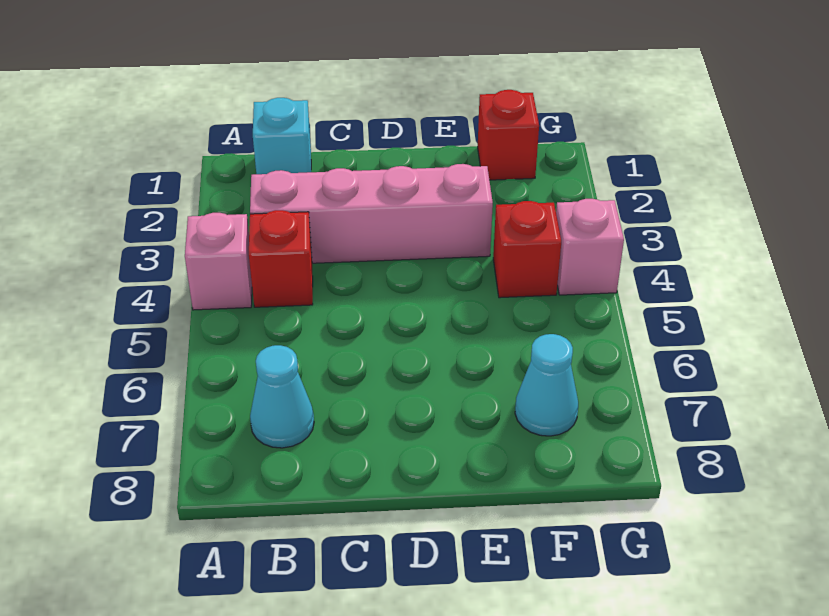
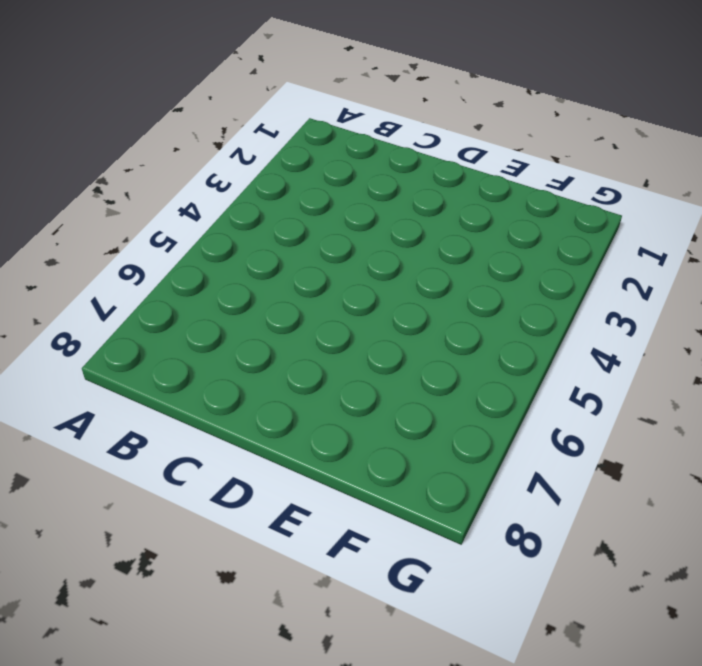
none -> pink brick A4 level 1
none -> cyan brick B1 level 1

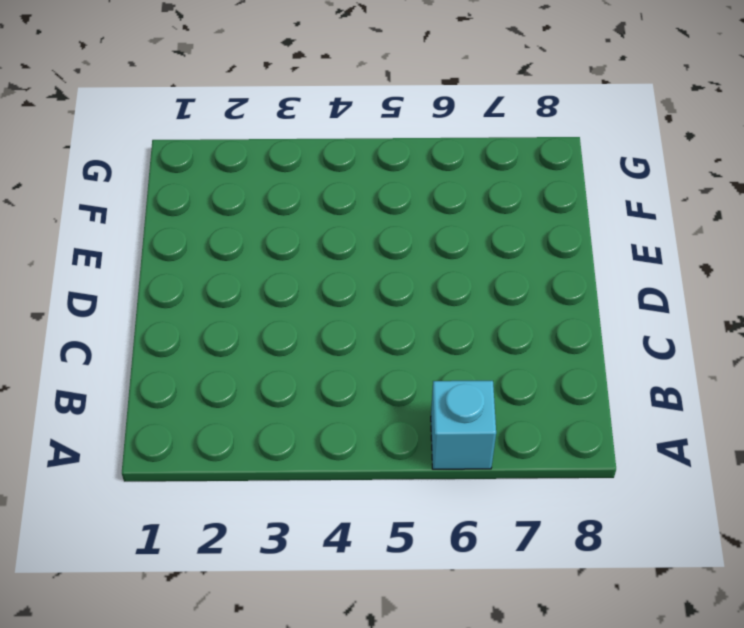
cyan brick A6 level 1 -> cyan brick B1 level 1
none -> pink brick A4 level 1
none -> pink brick B3:E3 level 1

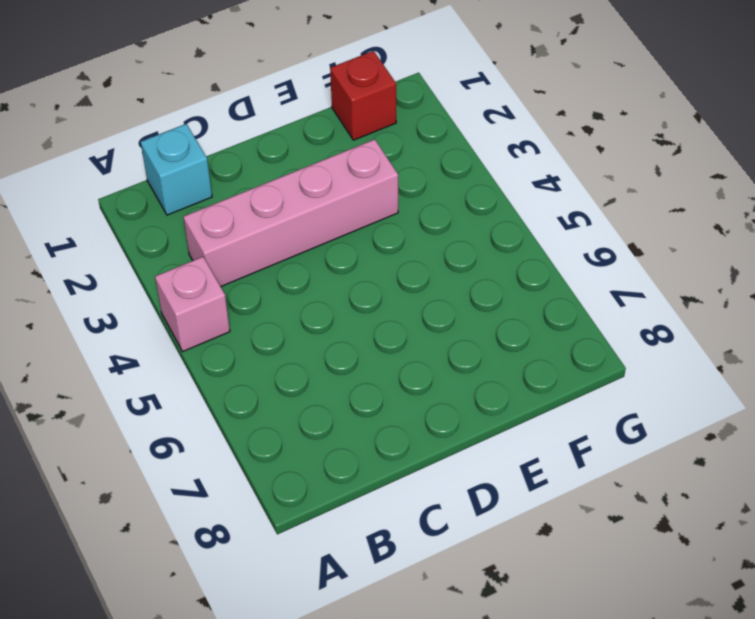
none -> red brick B4 level 1
none -> cyan cone B7 level 1

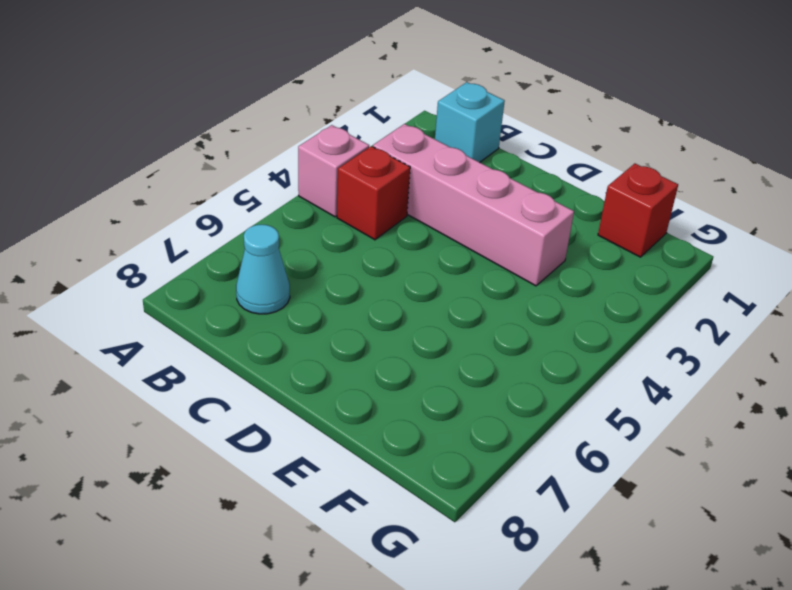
none -> red brick F4 level 1
none -> cyan cone F7 level 1

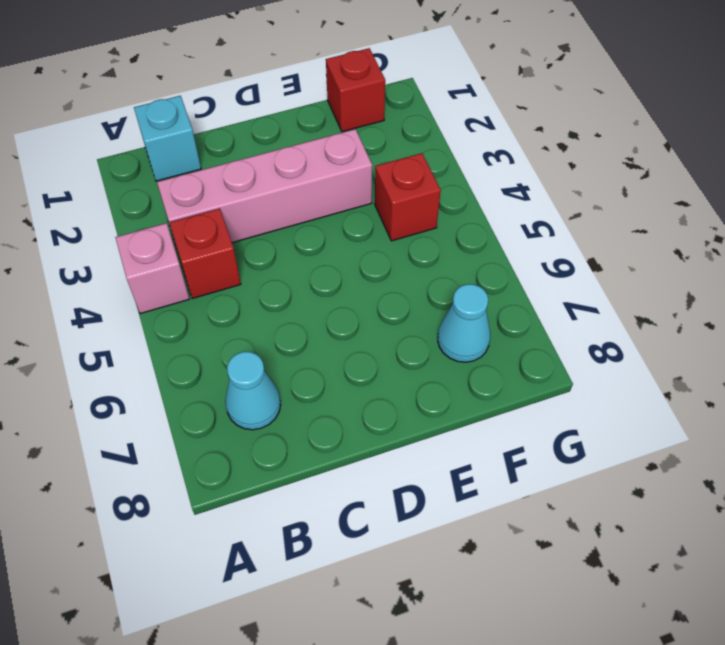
none -> pink brick G4 level 1

